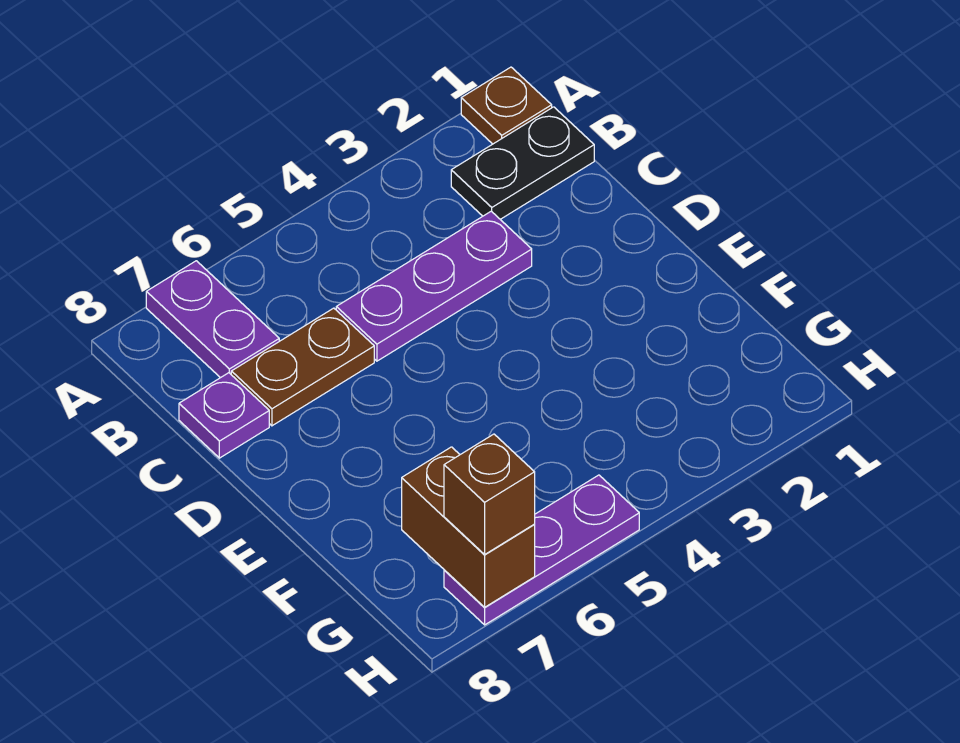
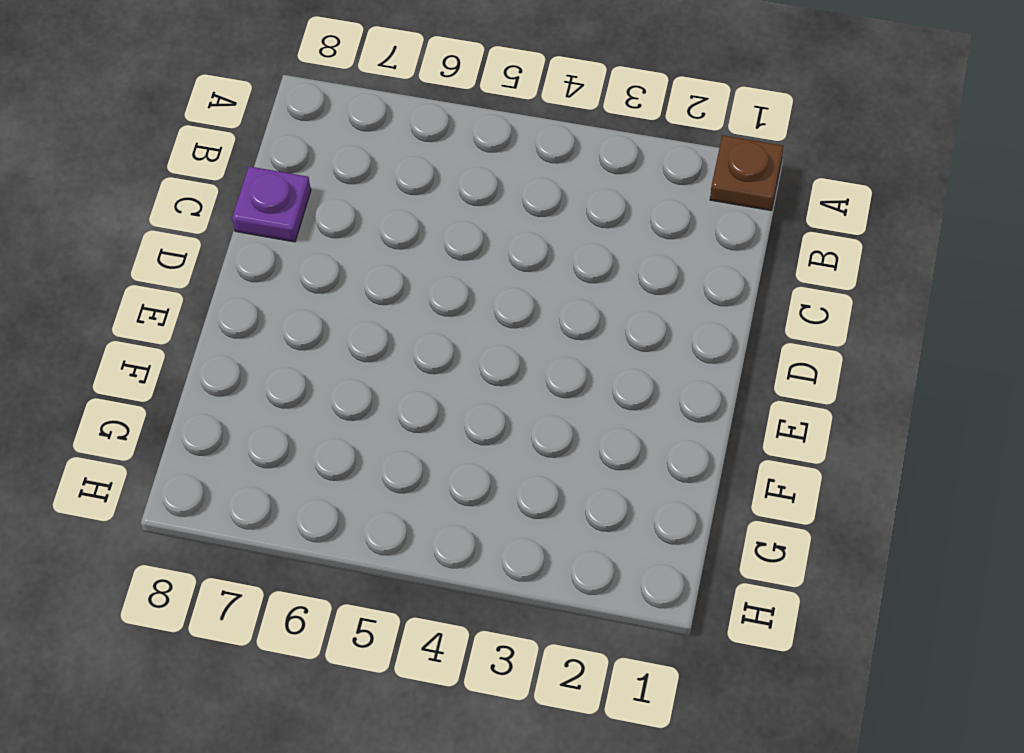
none -> purple plate A7:B7 level 1
none -> black plate B1:B2 level 1

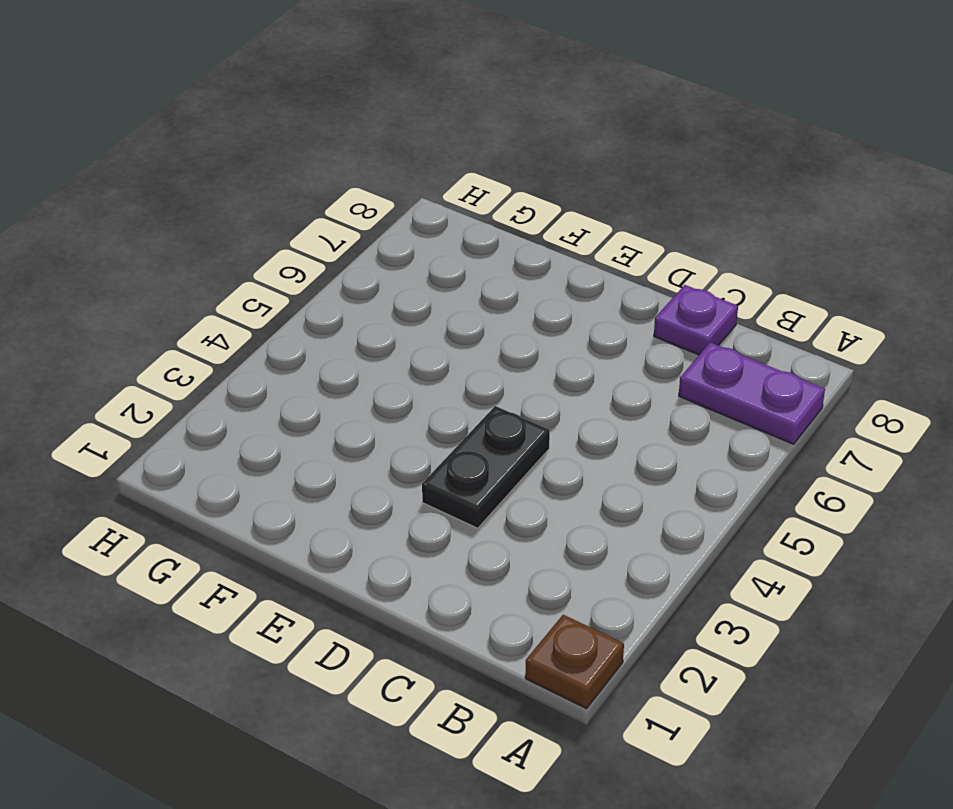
black plate D3:D4 level 1 -> black plate B1:B2 level 1
none -> purple plate C3:C5 level 1
none -> brown plate C6:C7 level 1

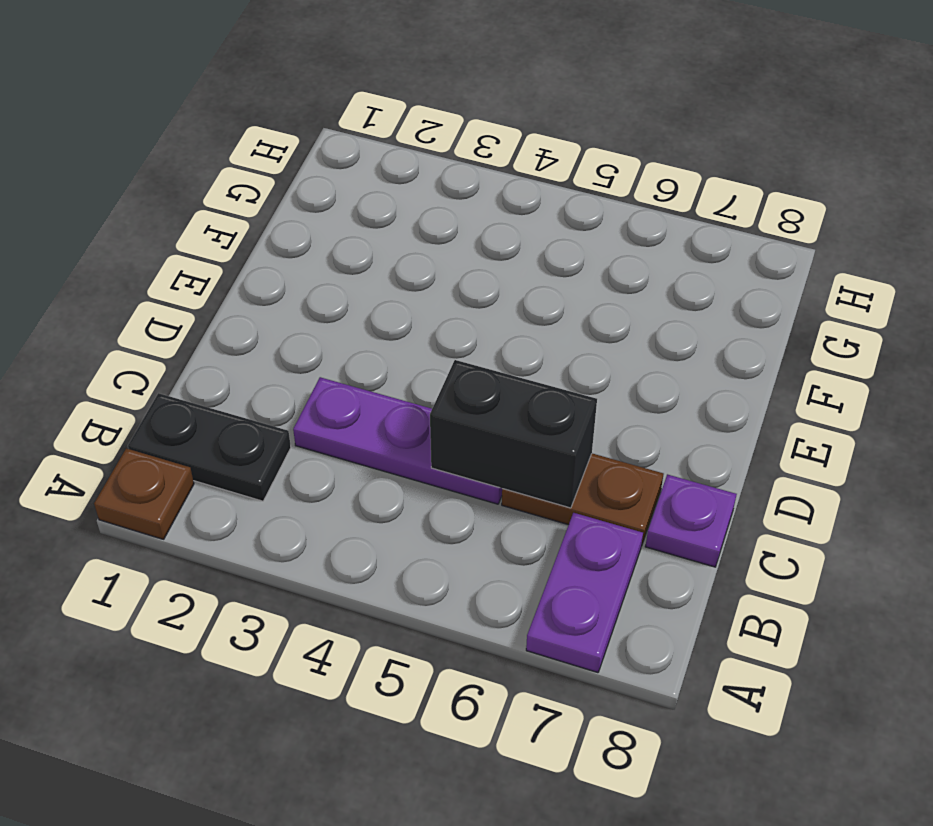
black brick C5:C6 level 2 -> none
none -> purple plate H5:H7 level 1
none -> brown brick G7:H7 level 2

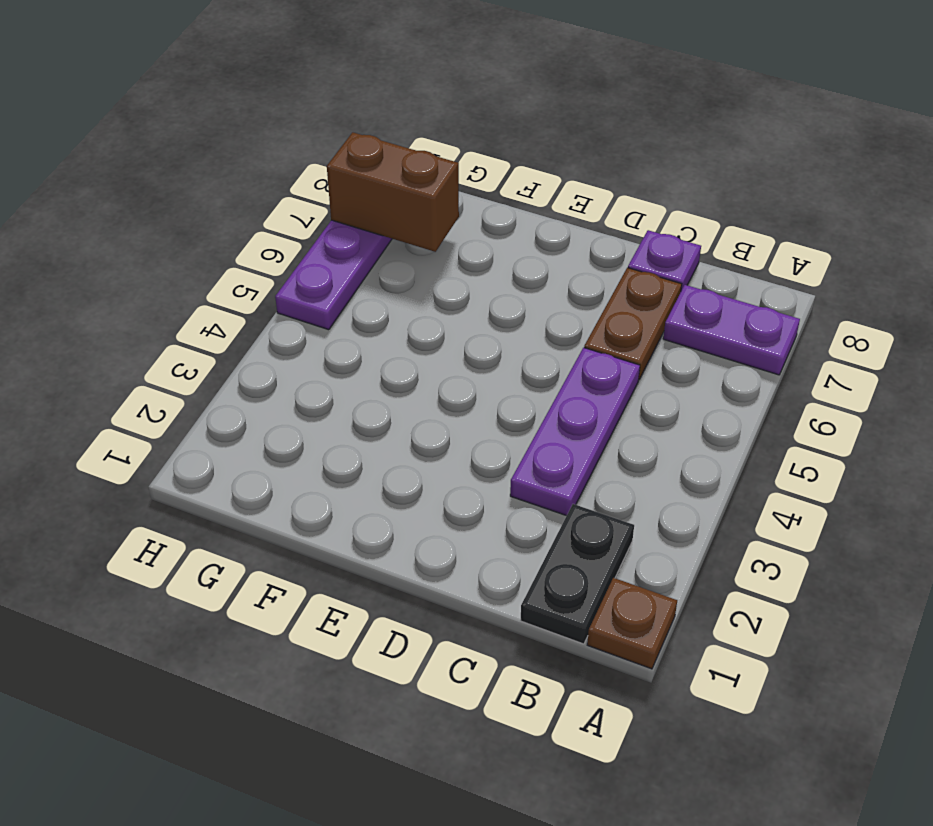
none -> brown brick H7 level 3

